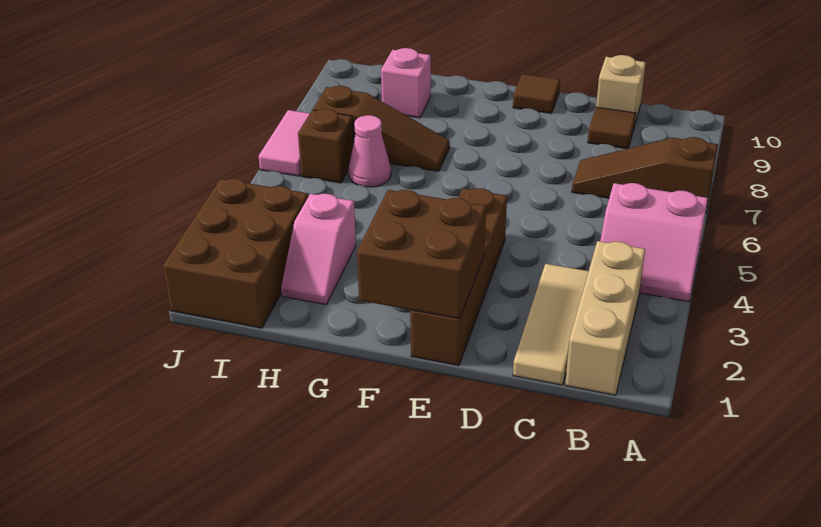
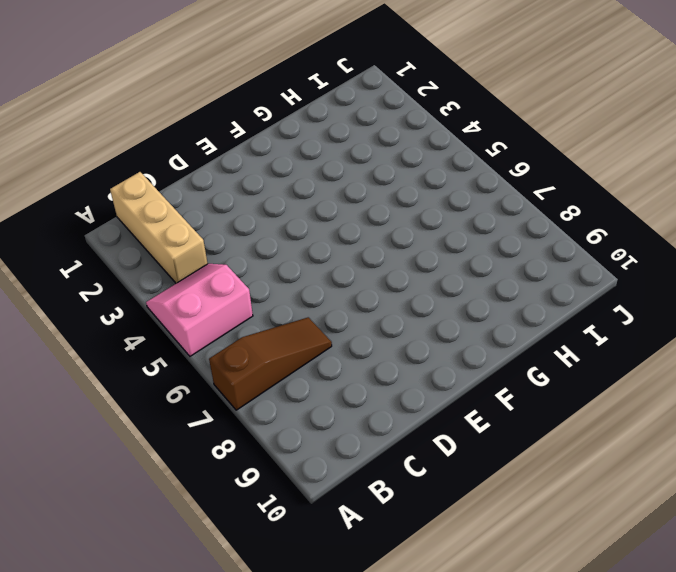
none -> tan tile C1:C3 level 1
none -> brown tile C9 level 1
none -> tan brick C10 level 1

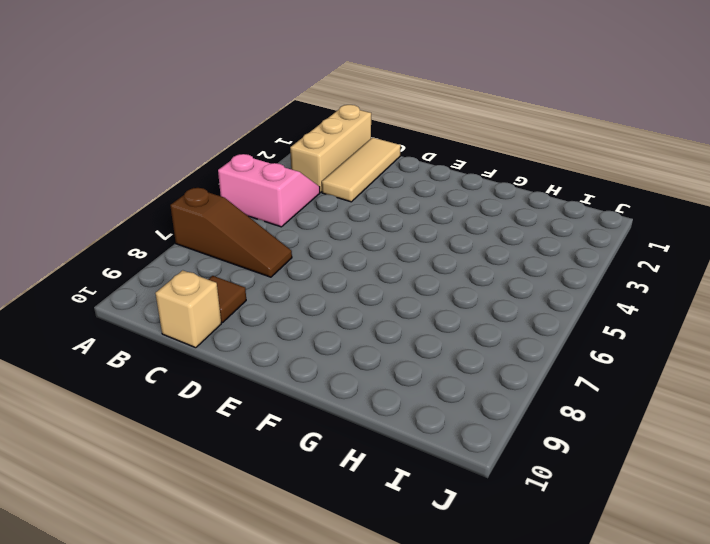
none -> brown brick E1:E4 level 1
none -> brown tile E10 level 1
none -> brown slope G7:I7 level 1 top I

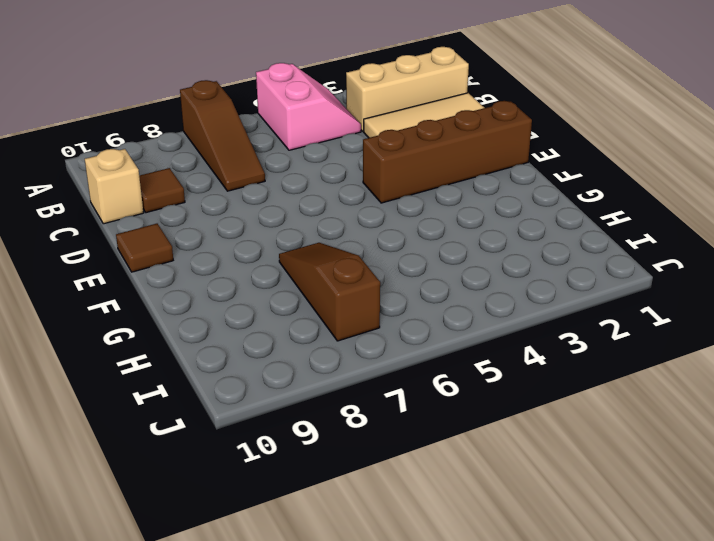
none -> pink slope H2:H3 level 1 top 3
none -> pink cone H6 level 1
none -> pink brick H9 level 1

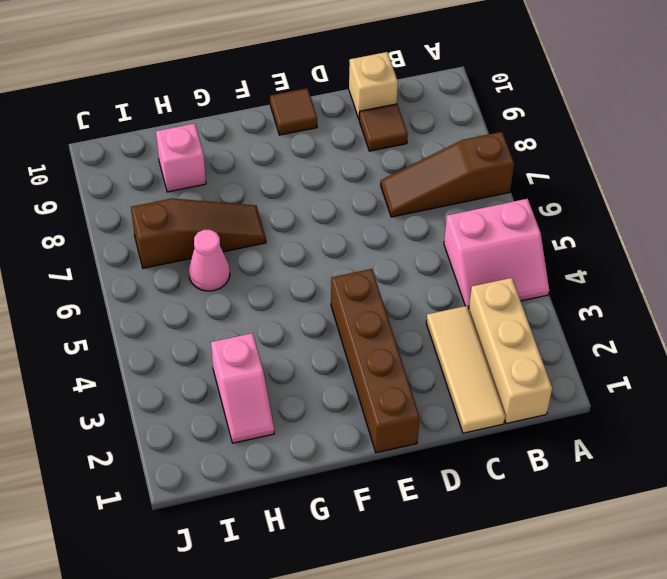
none -> brown brick I1:J3 level 1
none -> brown brick I6 level 1
none -> pink tile J6:J7 level 1

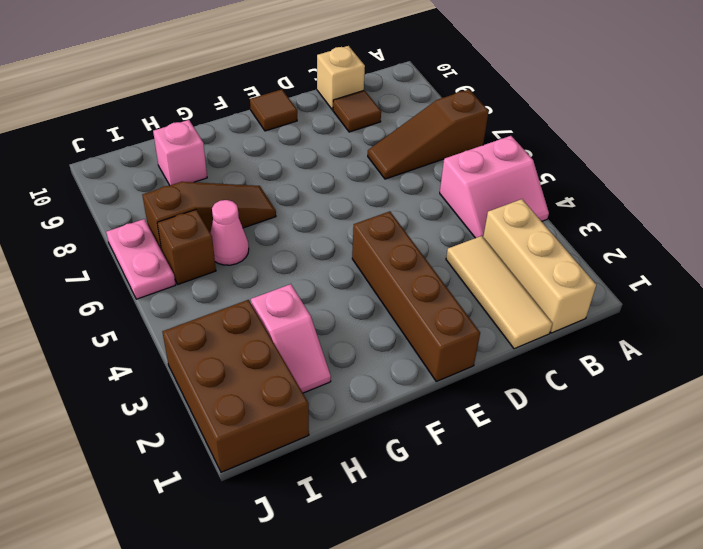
pink plate J6:J7 level 1 -> pink tile J6:J7 level 1
none -> brown brick E1:F2 level 2

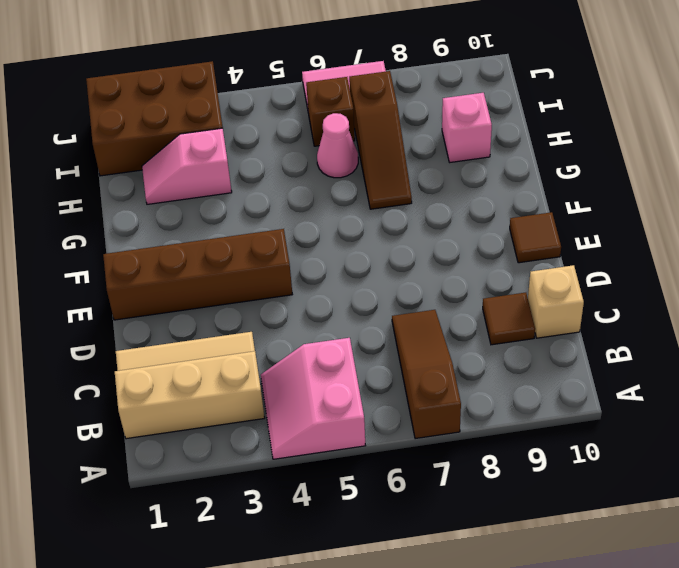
none -> brown brick E1:F2 level 2

